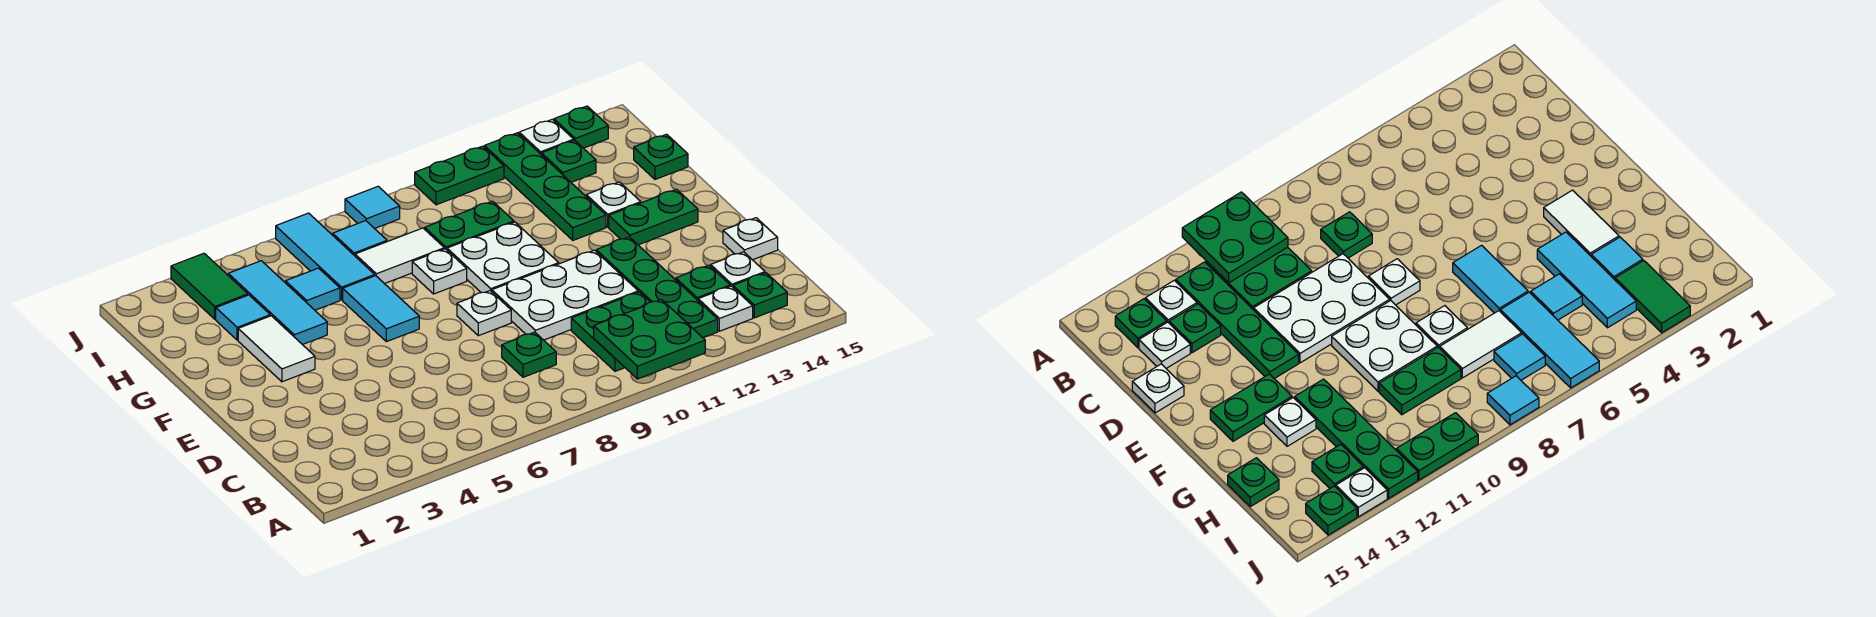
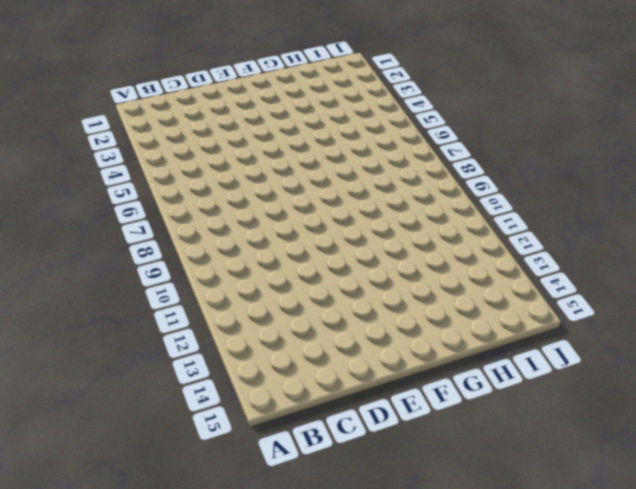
none -> green plate B10:C11 level 1
none -> green plate B12:E12 level 1
none -> white plate B13 level 1
none -> green plate B14 level 1

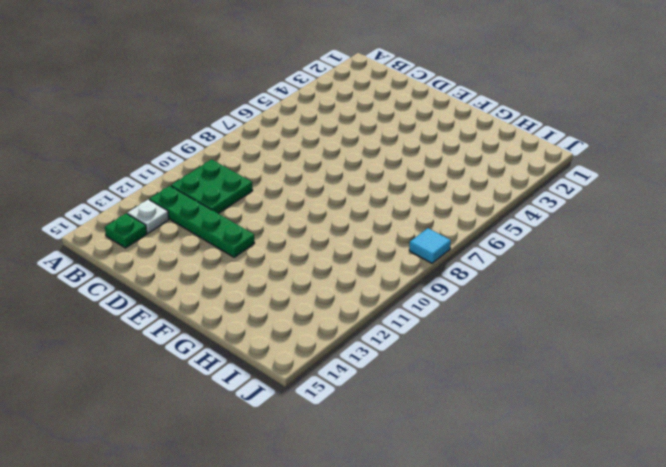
none -> green plate C8 level 1
none -> green plate C13 level 1
none -> white plate C14 level 1
none -> white plate D9:E11 level 1

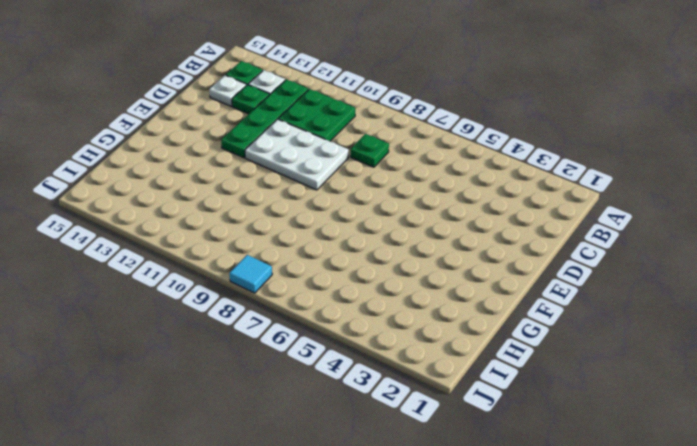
none -> white plate D15 level 1
none -> white plate E8 level 1
none -> white tile F3:G3 level 1
none -> cyan tile F6:G6 level 1

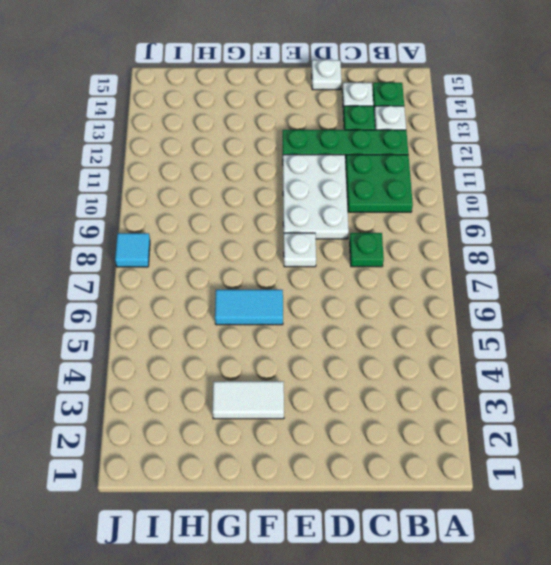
none -> white plate F9:G10 level 1
none -> green plate F13:F14 level 1
none -> cyan tile G4:I4 level 1
none -> white plate G8 level 1

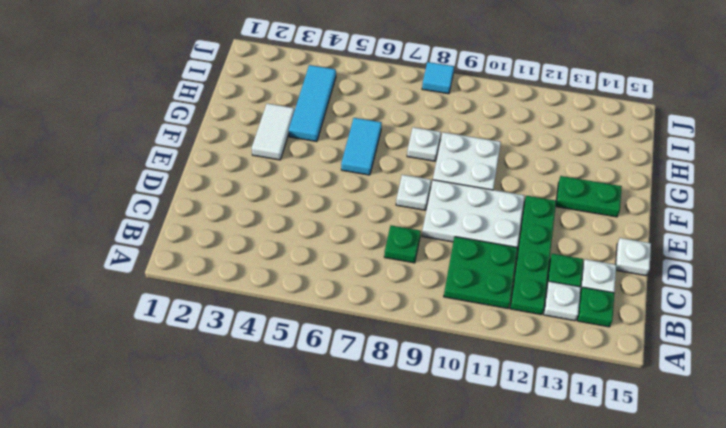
none -> green plate G12:J12 level 1
none -> white plate G13 level 1
none -> cyan tile H3 level 1
none -> cyan tile H5 level 1

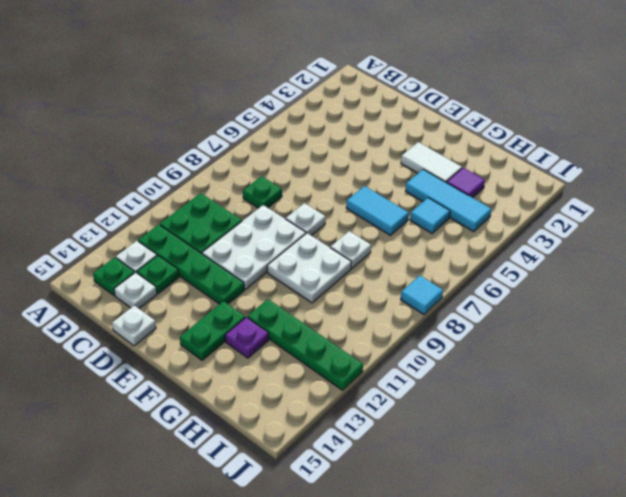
purple plate G13 level 1 -> white plate G13 level 1
purple tile H3 level 1 -> cyan tile H3 level 1
none -> cyan tile H6:J6 level 1
none -> white tile H7:H8 level 1
none -> green plate H9:H10 level 1
none -> green plate H15 level 1

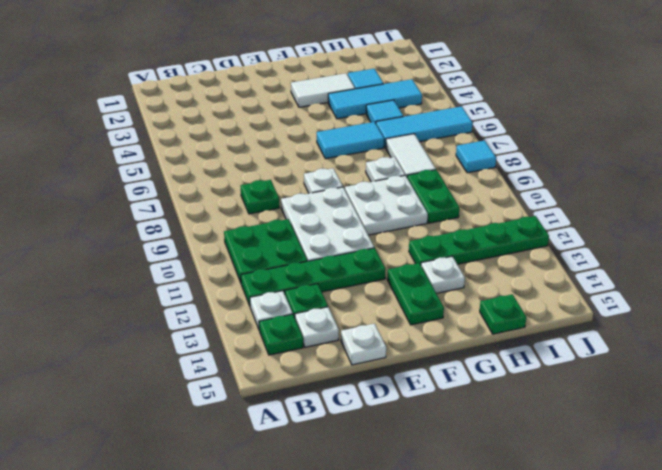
none -> green tile I3:J3 level 1
none -> cyan tile I7 level 1
none -> green plate I13 level 1
none -> green plate J10:J11 level 1

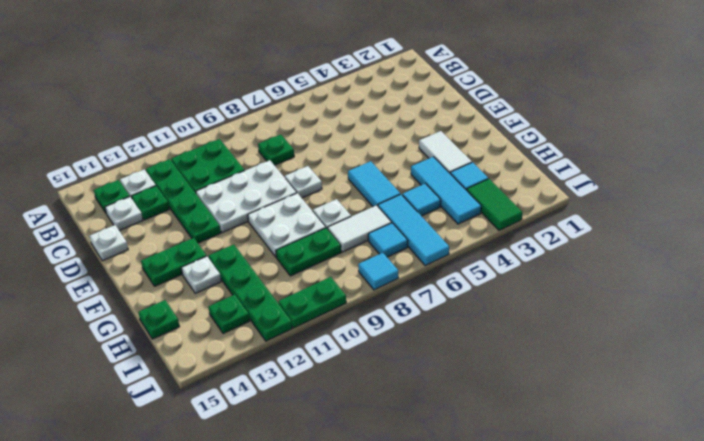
none -> white plate J13 level 1
none -> green plate J14 level 1
none -> green plate A10:B11 level 2

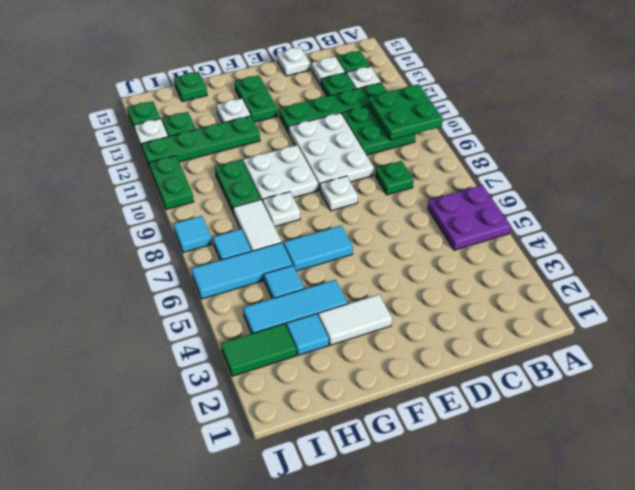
purple plate A5:B6 level 1 -> none

